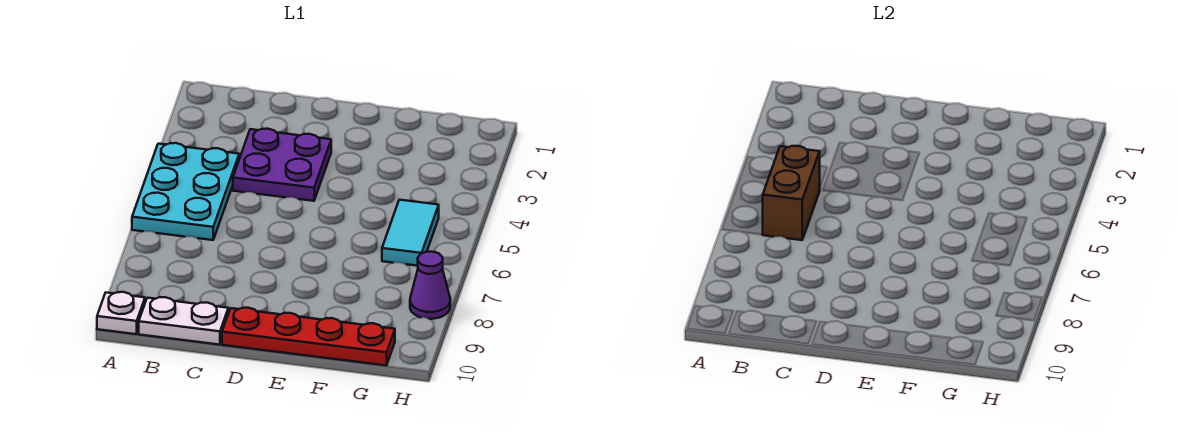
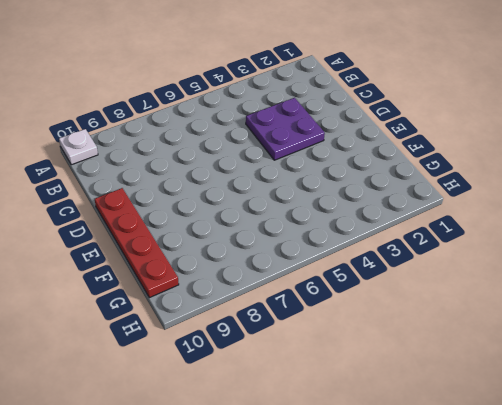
none -> cyan plate A4:B6 level 1
none -> white plate B10:C10 level 1

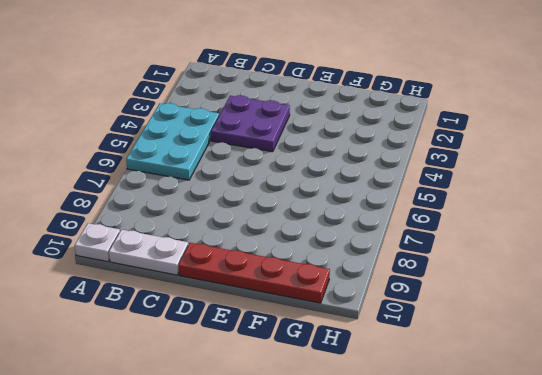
none -> cyan tile G5:G6 level 1
none -> purple cone H8 level 1

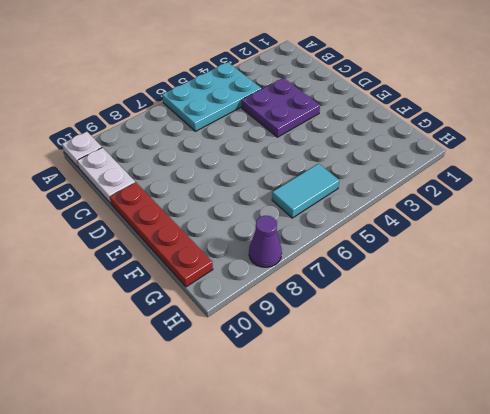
none -> brown brick B5:B6 level 2

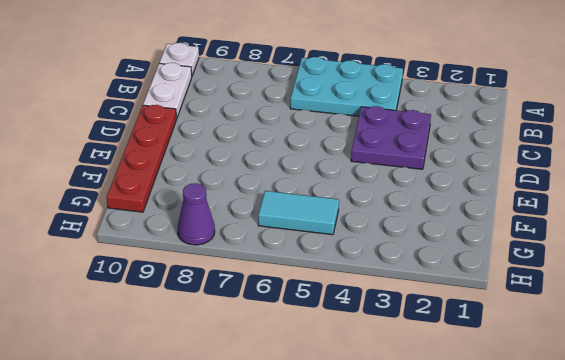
none -> brown brick B5:B6 level 2

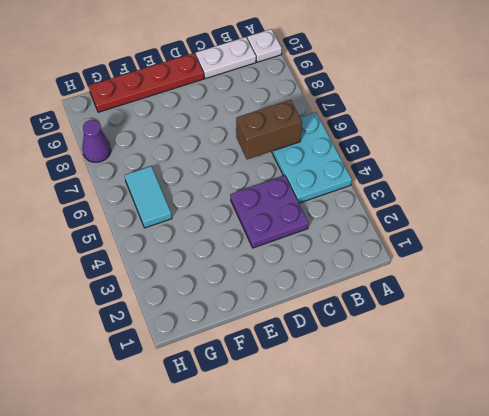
brown brick B6:C6 level 2 -> brown brick B5:B6 level 2

